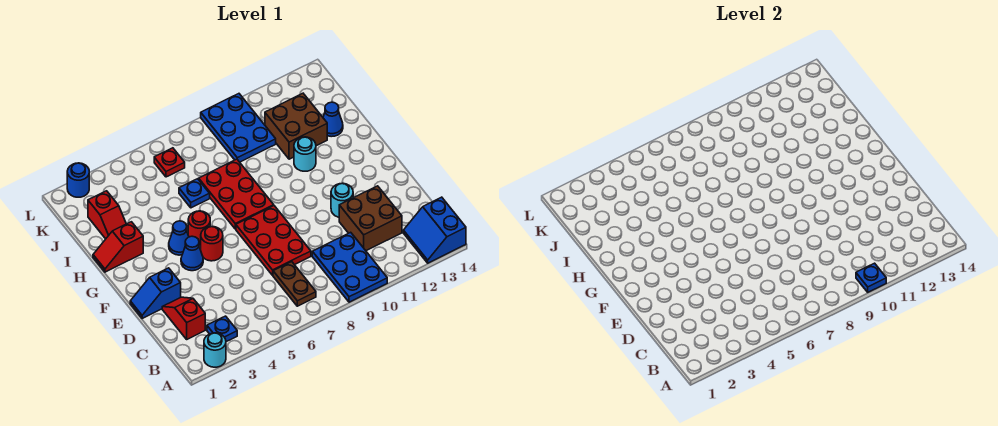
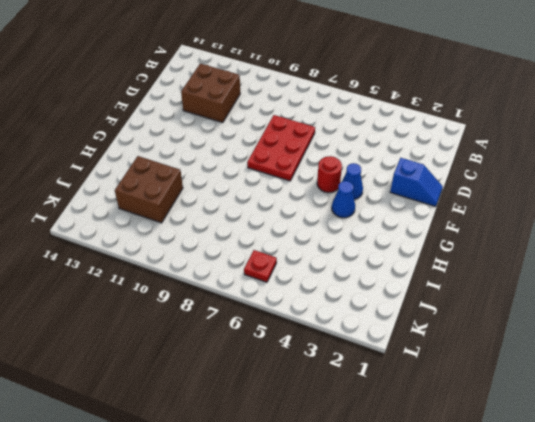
none -> cyan round brick A2 level 1
none -> blue plate A9:C10 level 1
none -> blue slope A13:B14 level 1 top 14

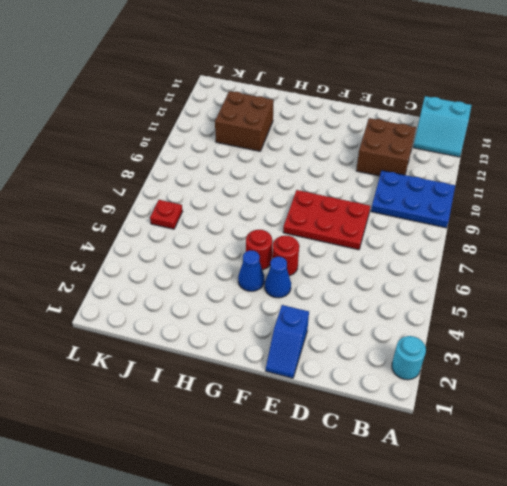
cyan slope A13:B14 level 1 top 14 -> blue slope A13:B14 level 1 top 14
none -> blue plate B3 level 1
none -> brown plate B7:C7 level 1
none -> red slope C2:D2 level 1 top C

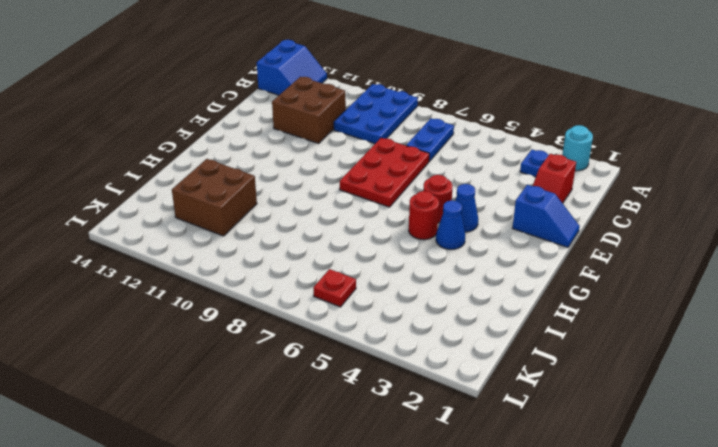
blue plate B7:C7 level 1 -> brown plate B7:C7 level 1
none -> cyan round brick E11 level 1
none -> red plate G7:I8 level 1
none -> red slope H1:H2 level 1 top 2

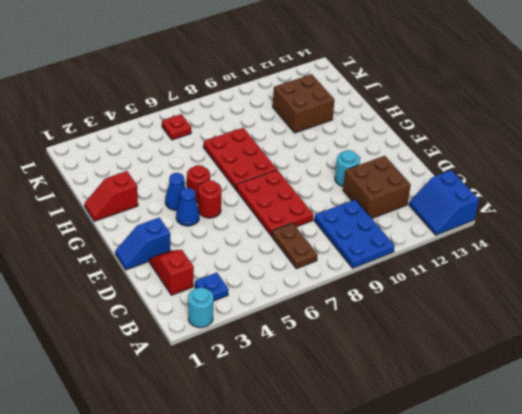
none -> cyan round brick H11 level 1
none -> red slope I2:J2 level 1 top J
none -> blue plate I6 level 1

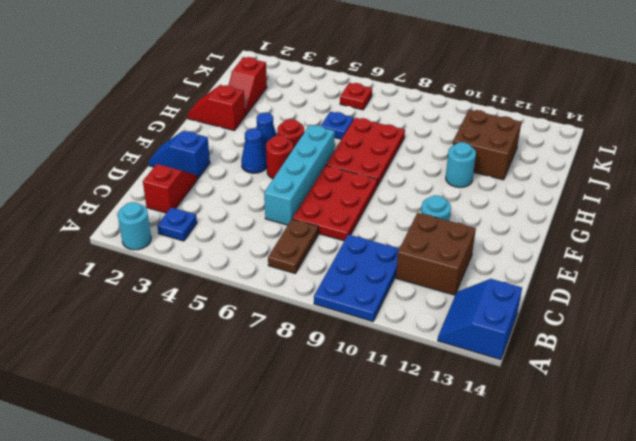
cyan brick D6:G6 level 1 -> none
none -> blue cone I13 level 1
none -> blue plate J9:L10 level 1
none -> blue round brick L2 level 1

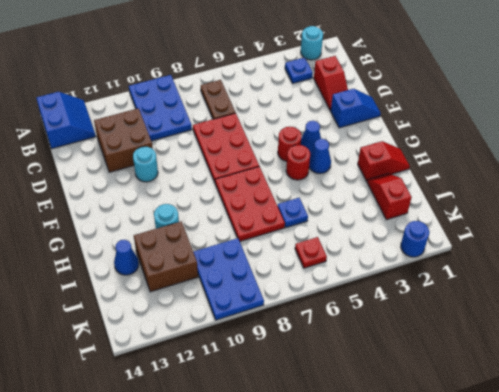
none -> blue plate A10 level 2

